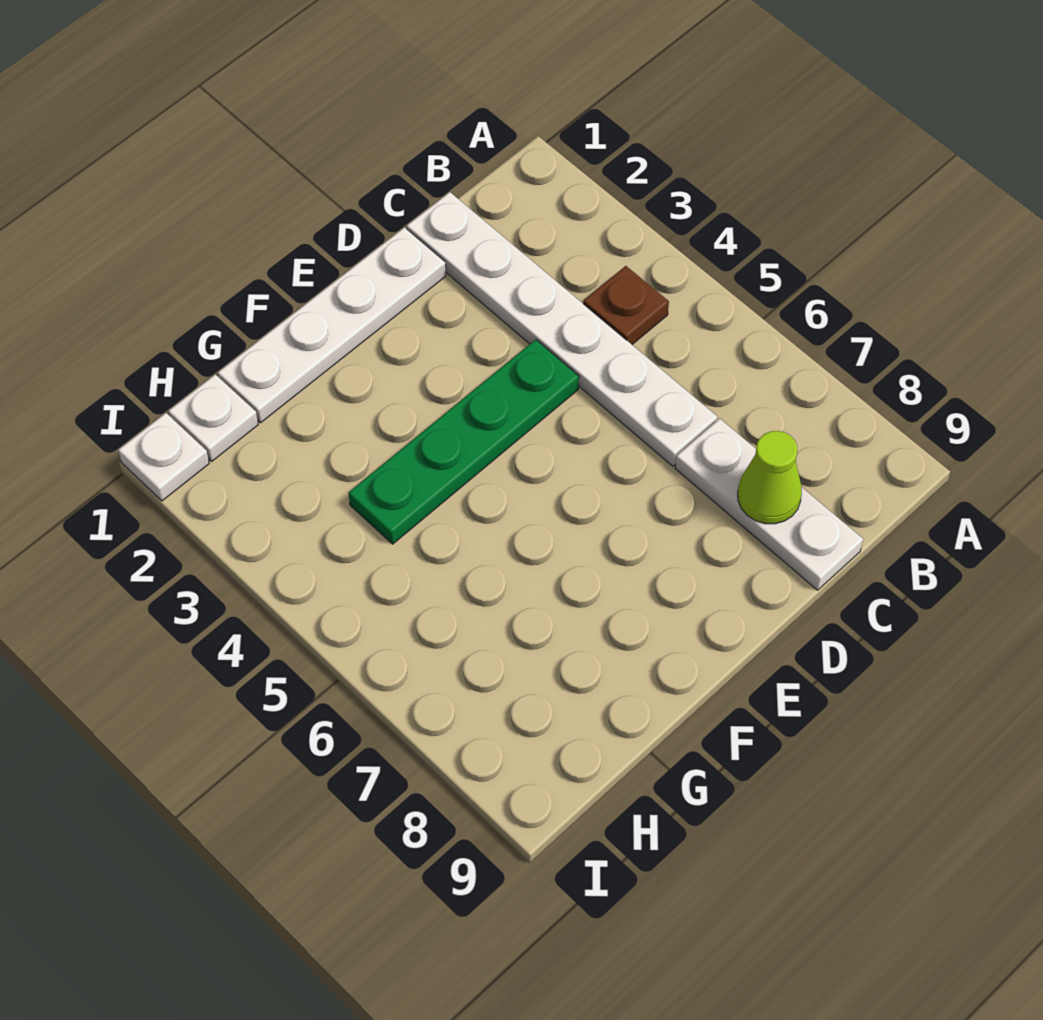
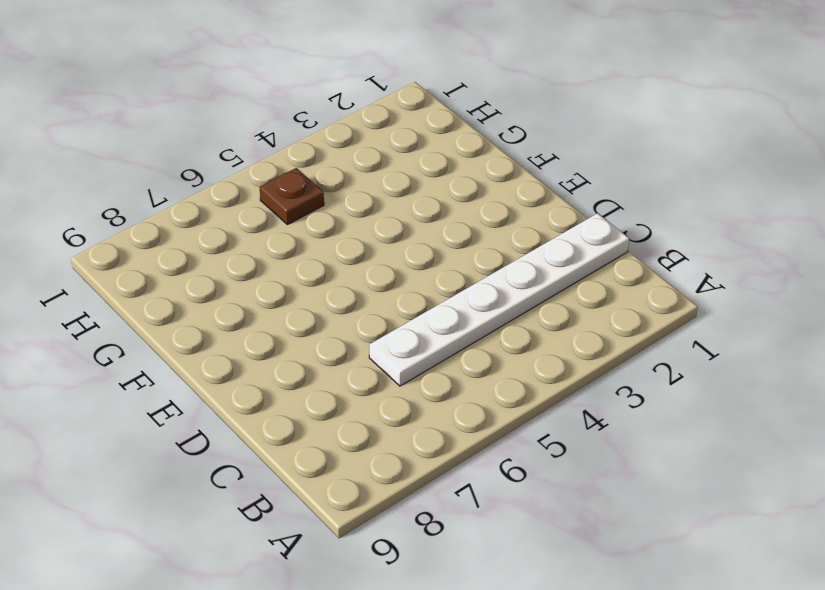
brown plate H5 level 1 -> brown plate B4 level 1
none -> white plate C7:C9 level 1
none -> white plate D1:G1 level 1

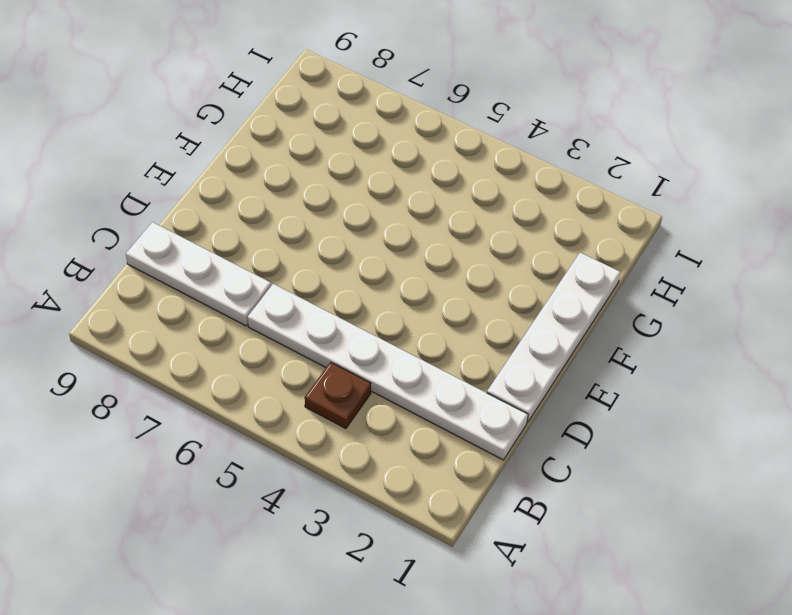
none -> green plate D4:G4 level 1
none -> white plate H1 level 1

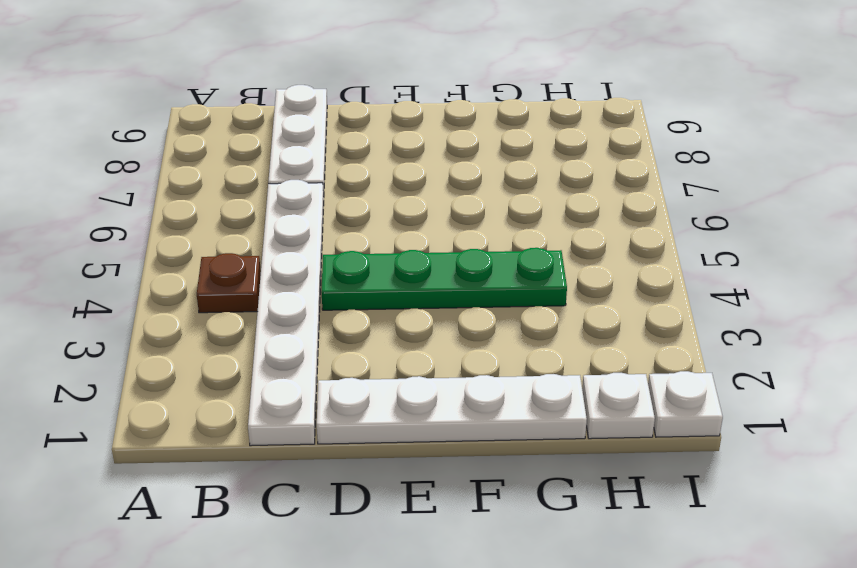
none -> lime cone C8 level 2

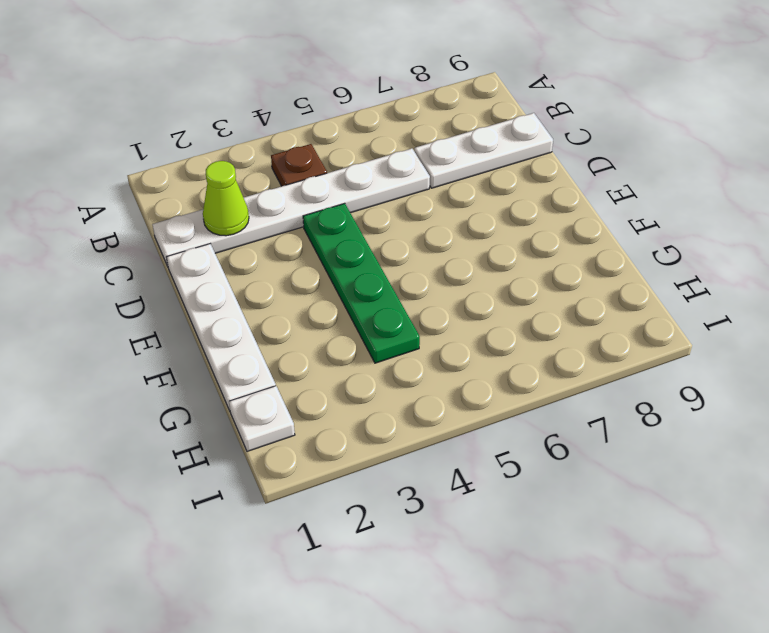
lime cone C2 level 2 -> lime cone C8 level 2
none -> white plate I1 level 1

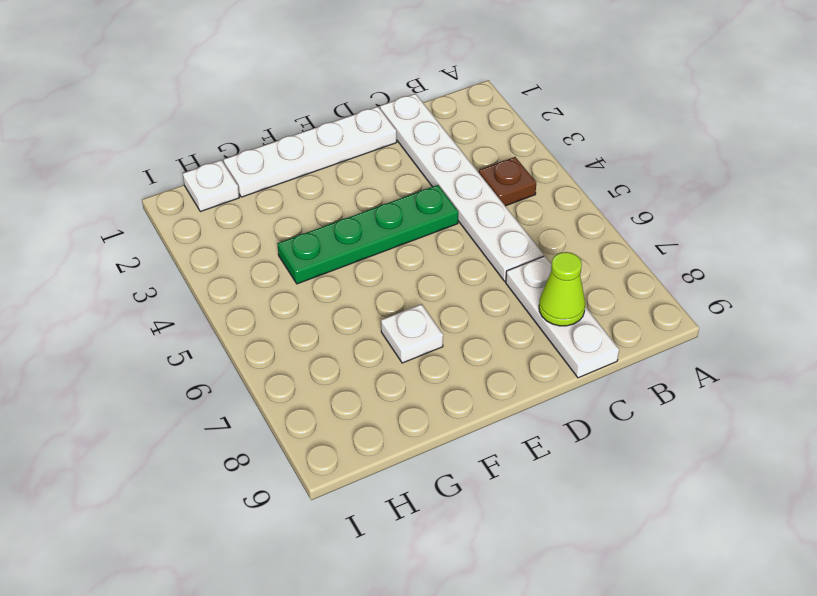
white plate F7 level 1 -> white plate I1 level 1

